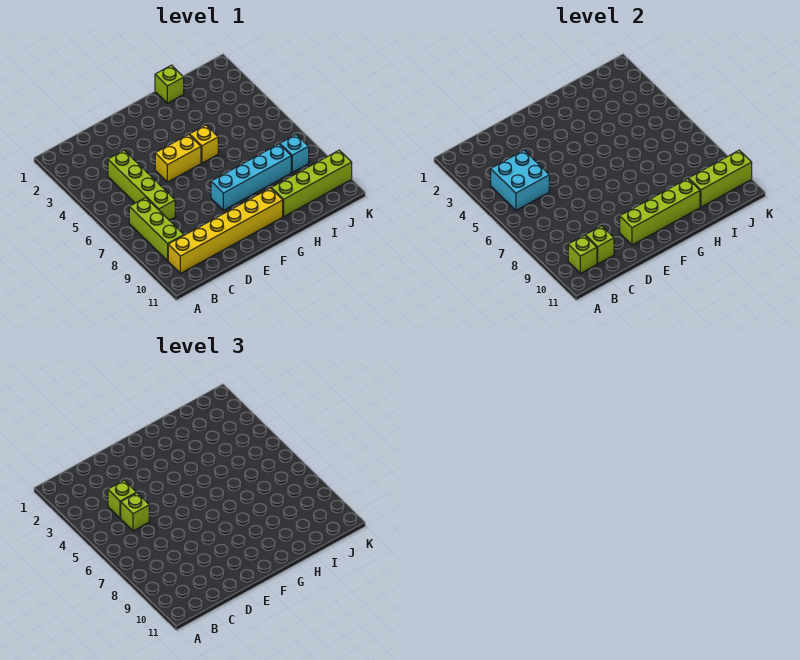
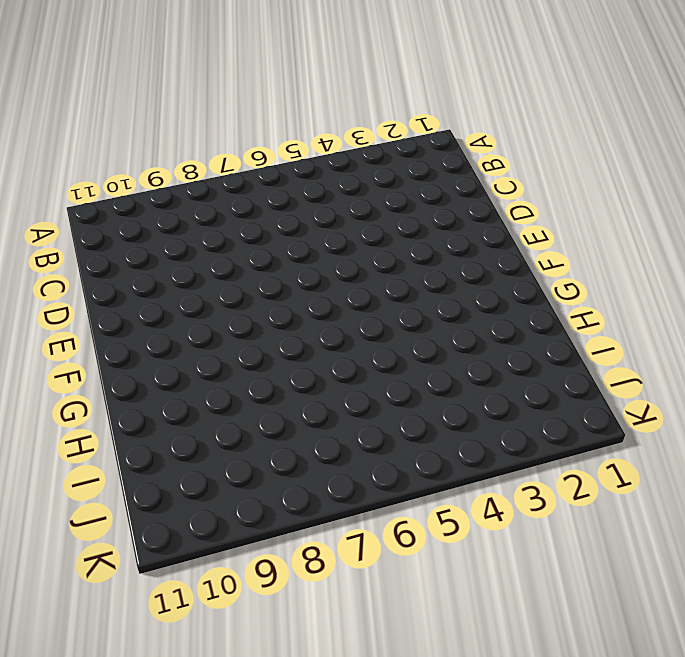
none -> lime brick B7:B9 level 1
none -> yellow brick B10:G10 level 1
none -> lime brick C4:C7 level 1

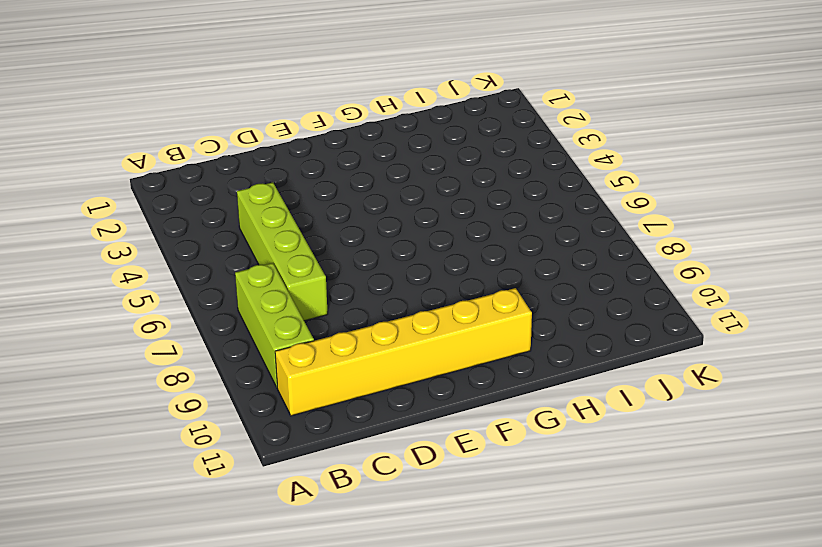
none -> yellow brick E5:F5 level 1
none -> cyan brick F8:I8 level 1
none -> yellow brick G5 level 1

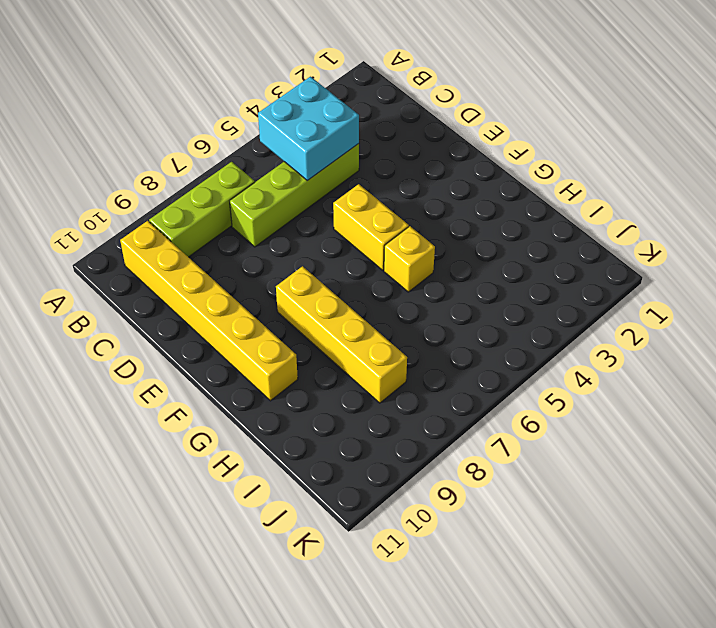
yellow brick F8:I8 level 1 -> cyan brick F8:I8 level 1
none -> lime brick H1 level 1
none -> lime brick H10:K10 level 1
none -> cyan brick J8 level 1

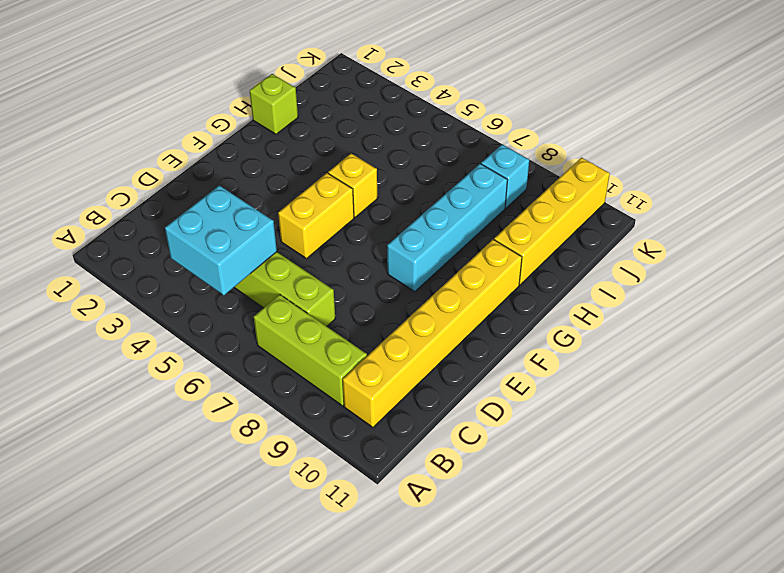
yellow brick H10:K10 level 1 -> lime brick H10:K10 level 1
none -> lime brick B10 level 2
none -> lime brick C10 level 2
none -> lime brick E10:H10 level 2

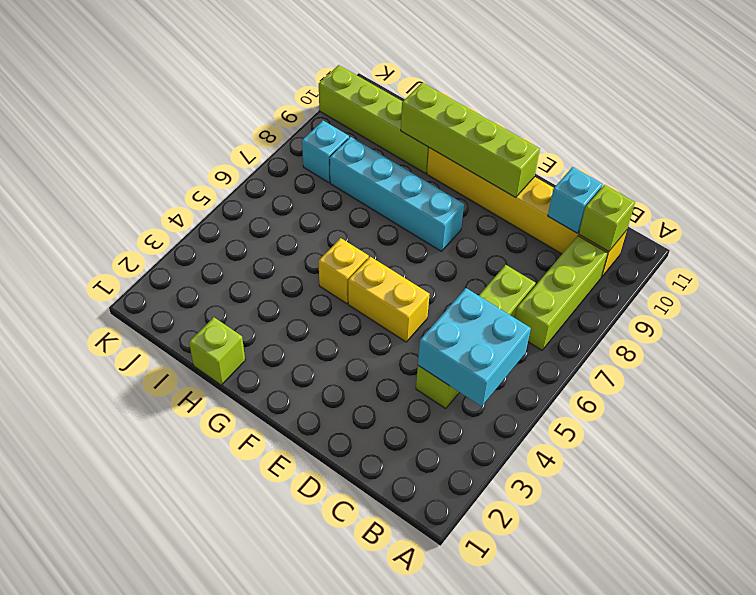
cyan brick C10 level 2 -> lime brick C10 level 2
none -> lime brick I10:K10 level 2
none -> lime brick C4 level 3
none -> lime brick C5 level 3

